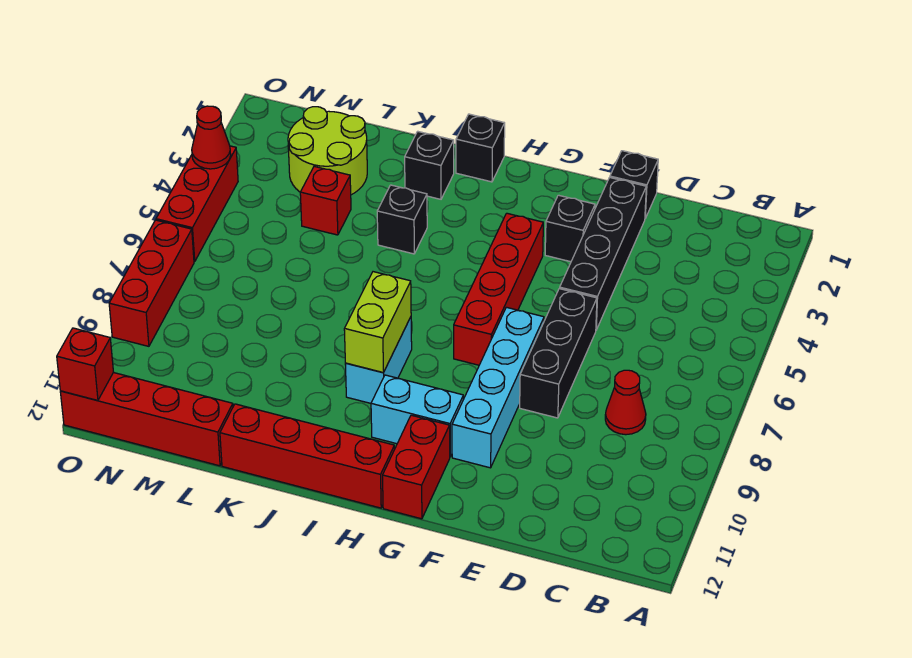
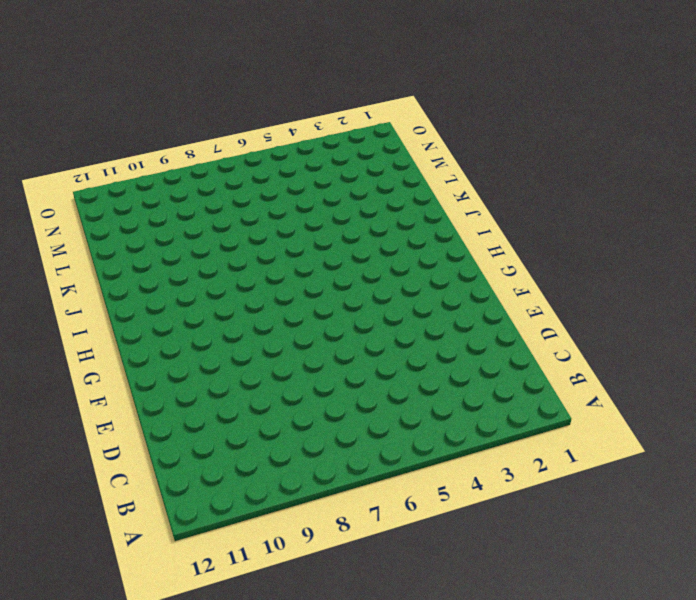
none -> red cone C8 level 1
none -> black brick E1 level 1
none -> black brick E2:E5 level 1

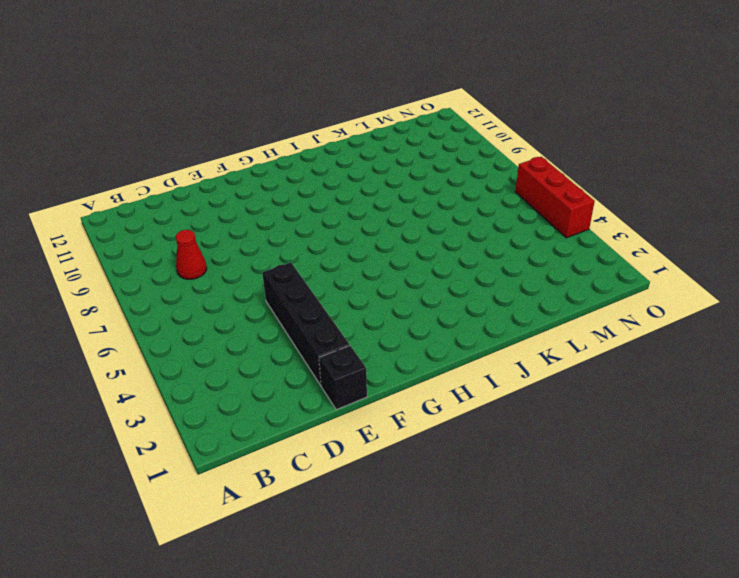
none -> black brick E6:E8 level 1
none -> black brick F3 level 1
none -> cyan brick F7:F10 level 1

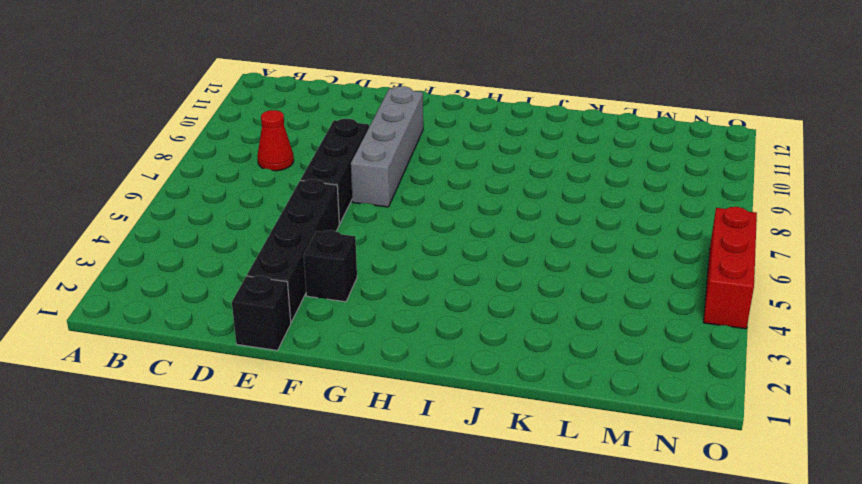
grey brick F7:F10 level 1 -> cyan brick F7:F10 level 1
none -> red brick G4:G7 level 1
none -> cyan brick G10:H10 level 1
none -> red brick G11:G12 level 1

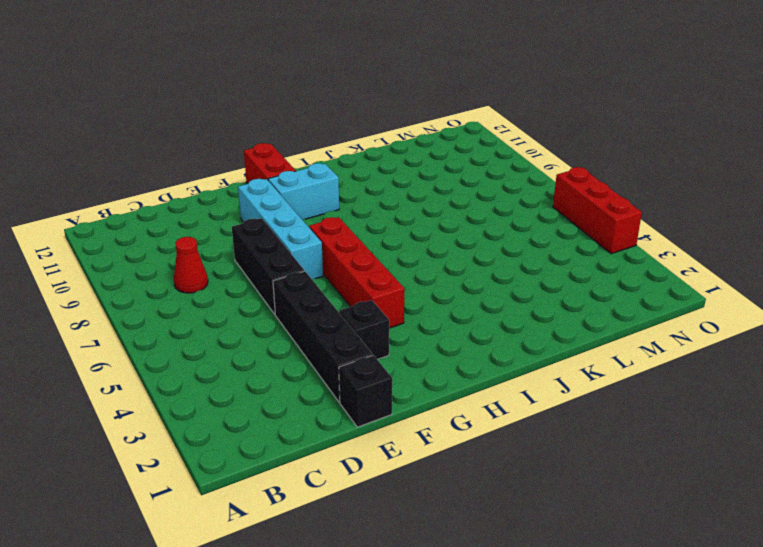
none -> red brick H12:K12 level 1
none -> black brick I1 level 1
none -> cyan brick I8:I9 level 1

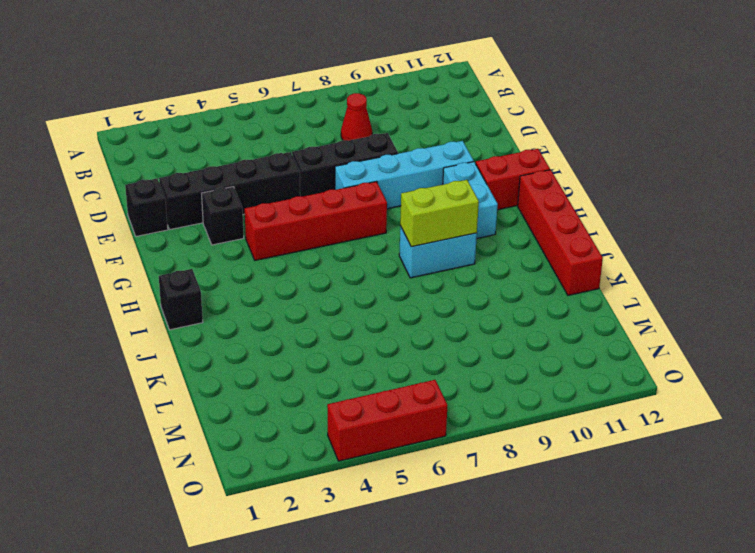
none -> black brick J2 level 1
none -> black brick J4 level 1
none -> lime round brick L2:M3 level 1

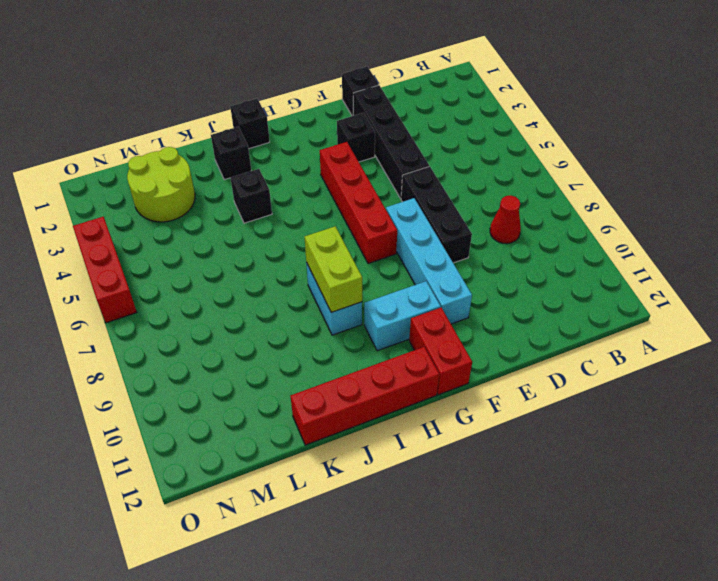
none -> red brick L4 level 1
none -> red brick L12:O12 level 1
none -> red brick O7:O9 level 1

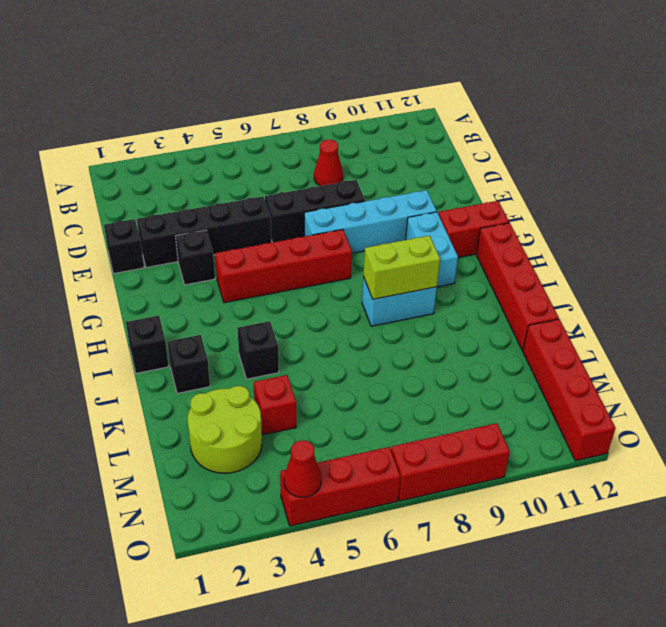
none -> red brick O12 level 2

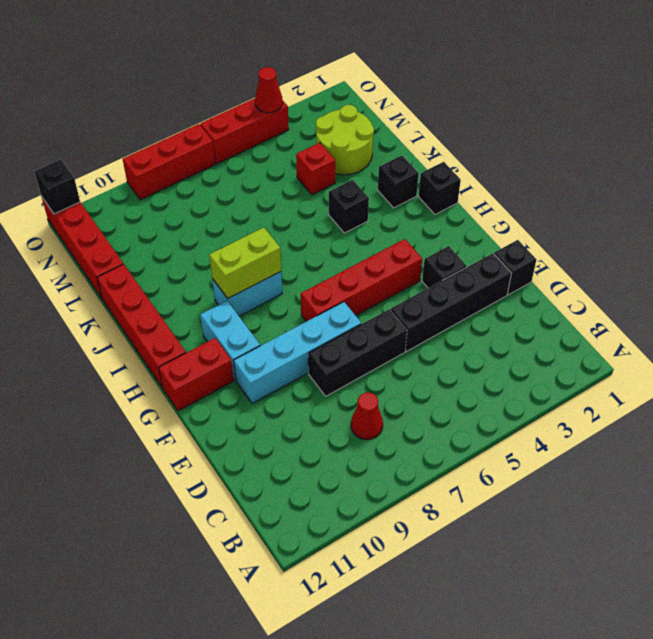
black brick O12 level 2 -> red brick O12 level 2

